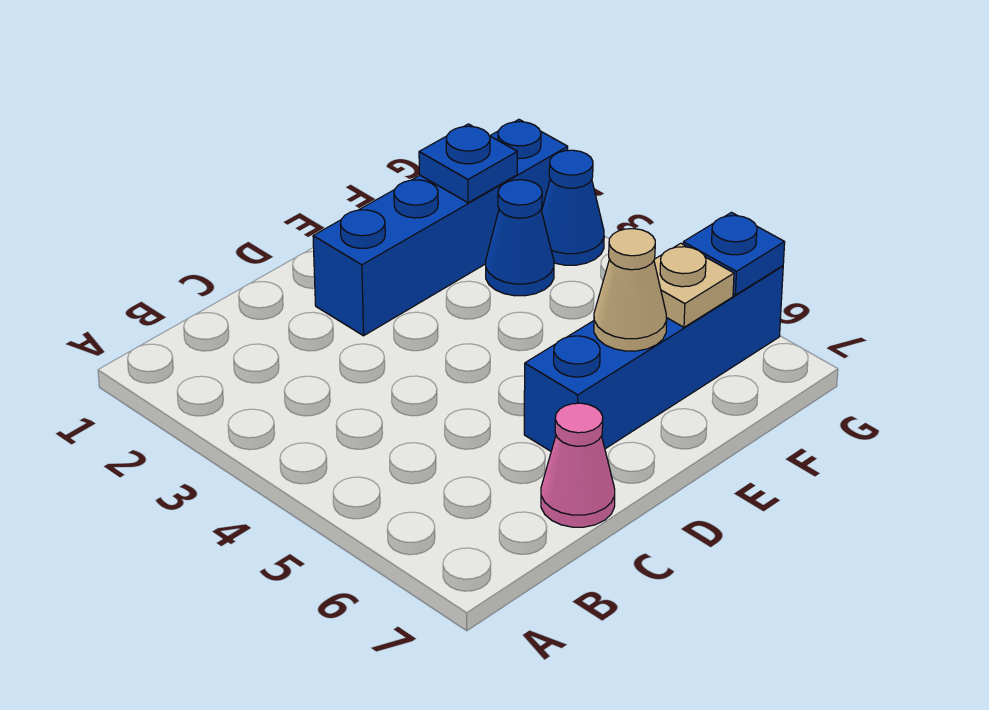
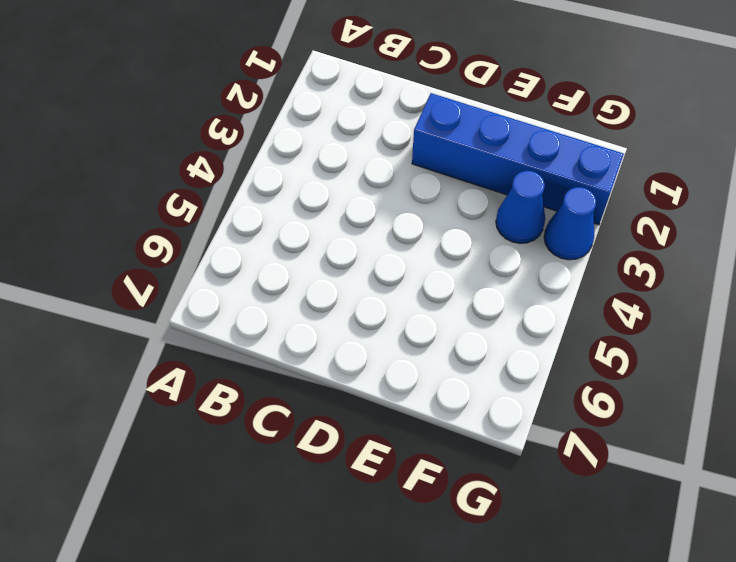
none -> pink cone C7 level 1
none -> blue brick D6:G6 level 1

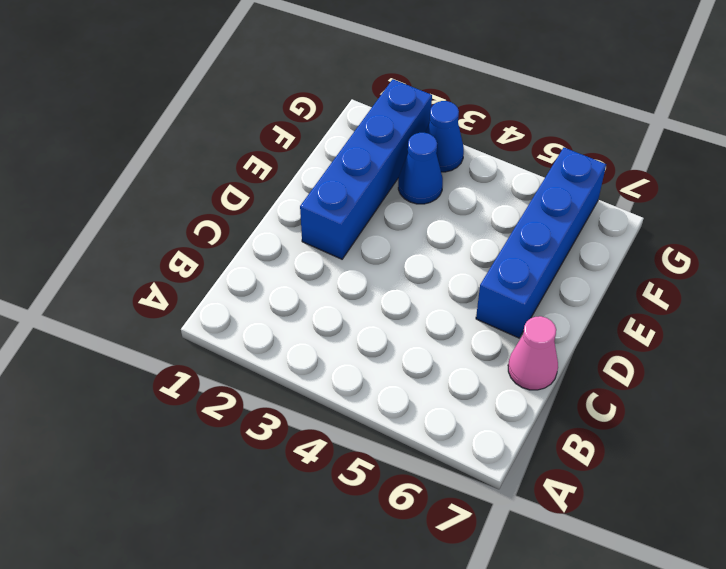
none -> tan cone E6 level 2
none -> blue plate F2 level 2

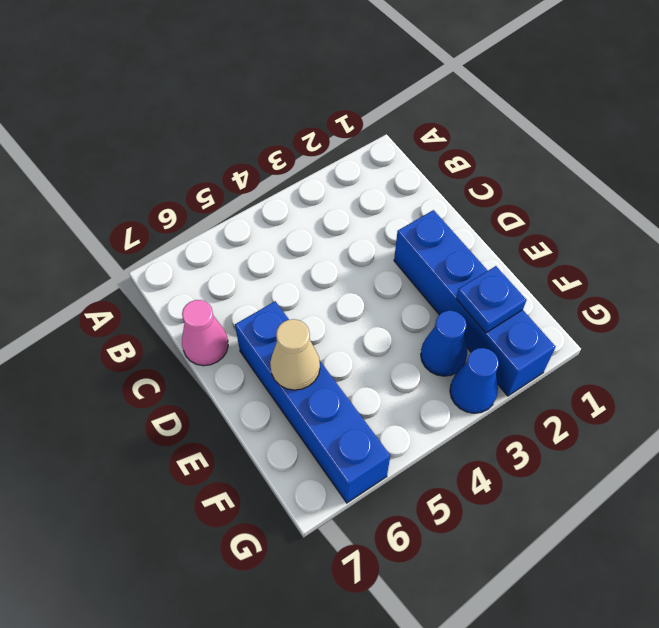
none -> tan plate F6 level 2
none -> blue plate G6 level 2

